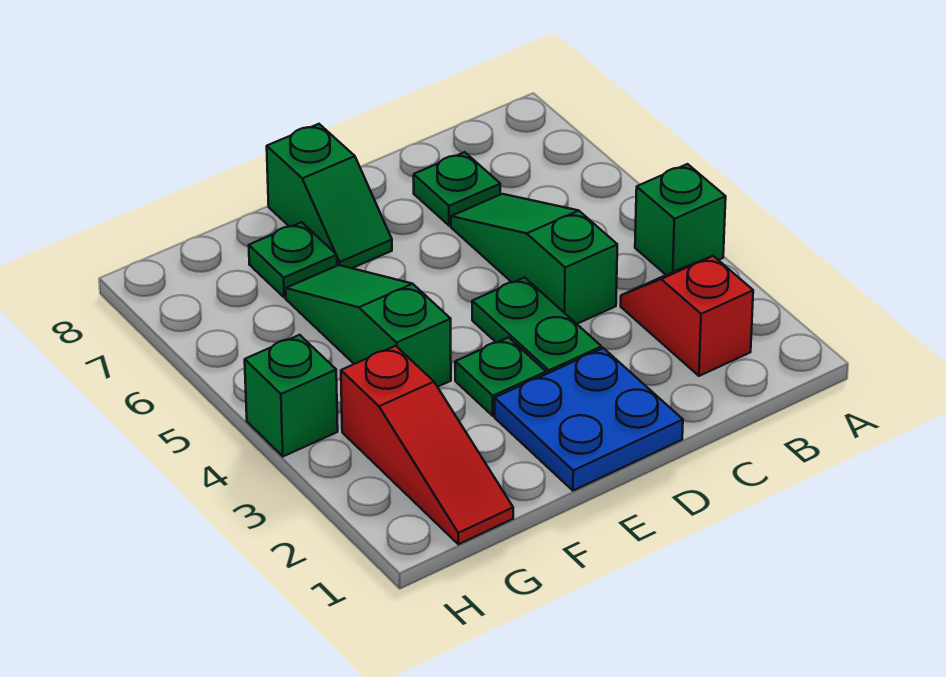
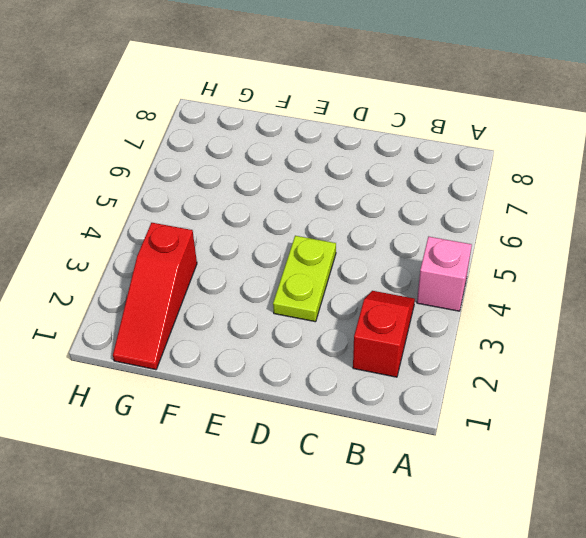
pink brick A4 level 1 -> green brick A4 level 1
lime plate D3:D4 level 1 -> green plate D3:D4 level 1
none -> green slope C4:C6 level 1 top 4
none -> green plate C7 level 1
none -> blue plate D1:E2 level 1

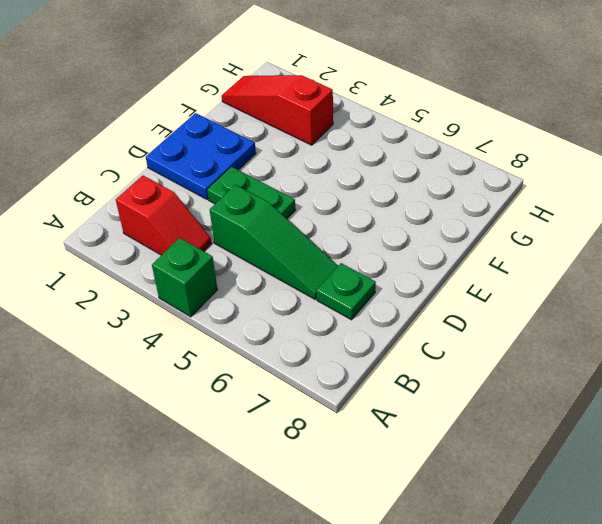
none -> green plate E3 level 1
none -> green slope E7:E8 level 1 top 8
none -> green slope F4:F6 level 1 top 4

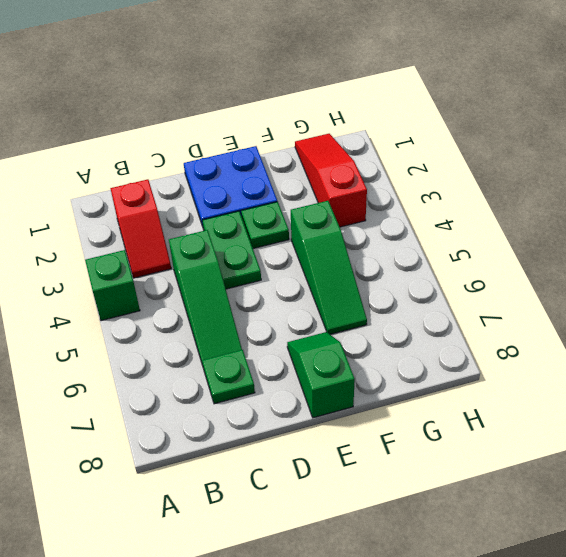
none -> green plate F7 level 1
none -> green brick H4 level 1

